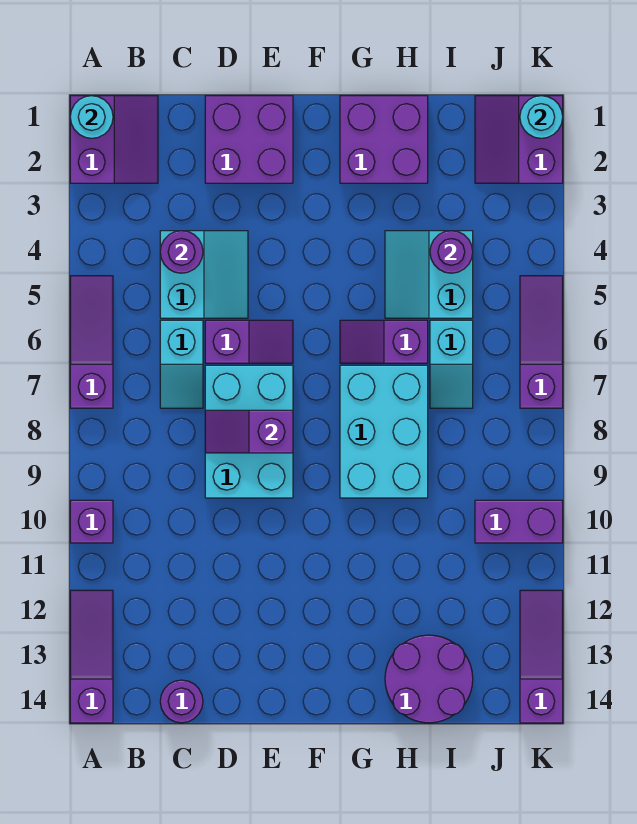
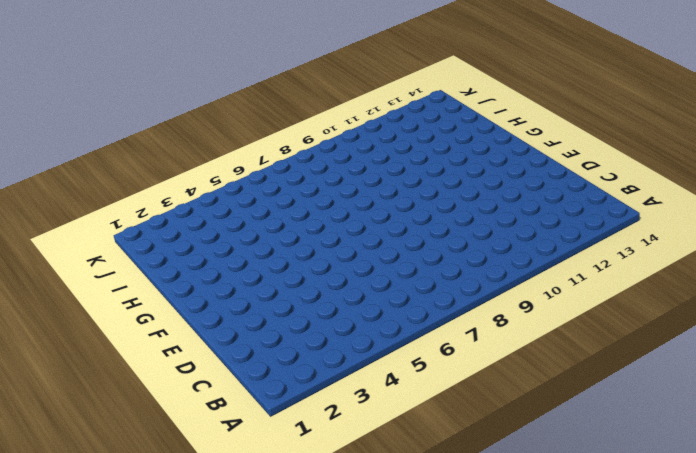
none -> purple slope A1:B2 level 1 top A
none -> purple slope A5:A7 level 1 top 7
none -> purple brick A10 level 1

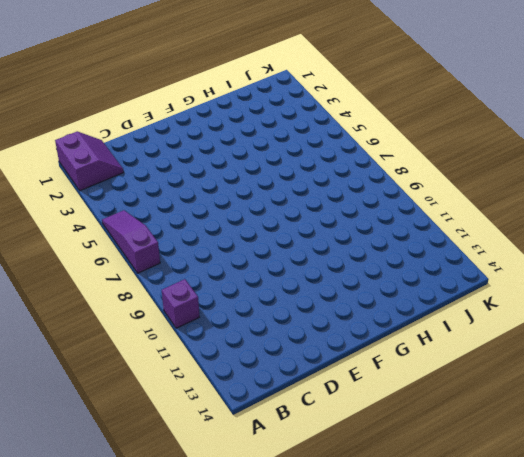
none -> purple slope A12:A14 level 1 top 14
none -> cyan slope C4:D5 level 1 top C
none -> cyan slope C6:C7 level 1 top 6

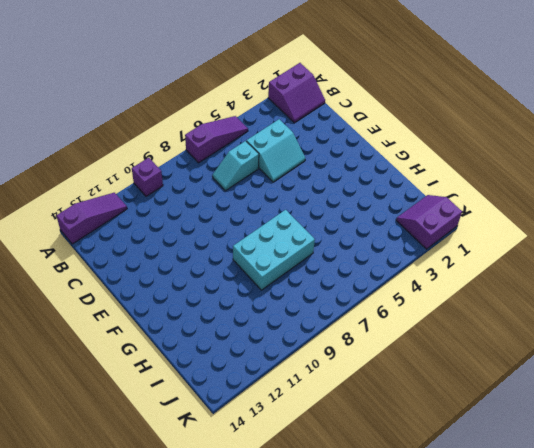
none -> purple round brick C14 level 1
none -> purple brick D1:E2 level 1
none -> purple slope D6:E6 level 1 top D

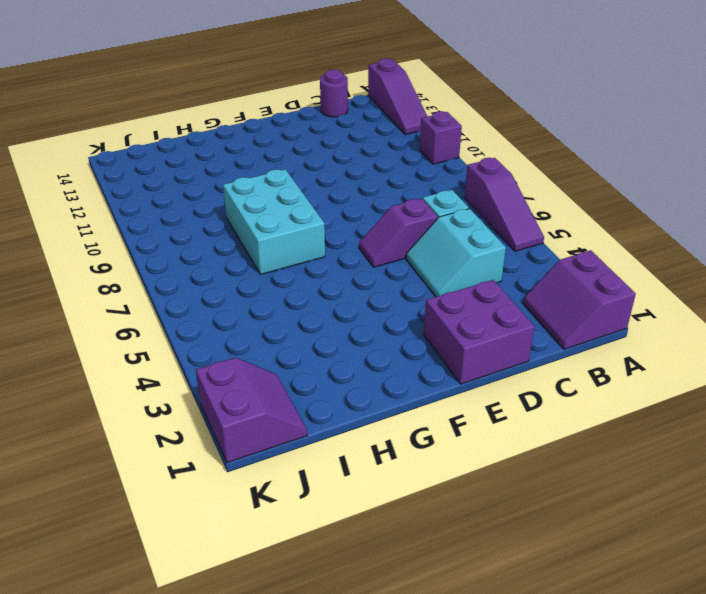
none -> cyan brick D7:E9 level 1
none -> purple brick G1:H2 level 1
none -> purple slope G6:H6 level 1 top H

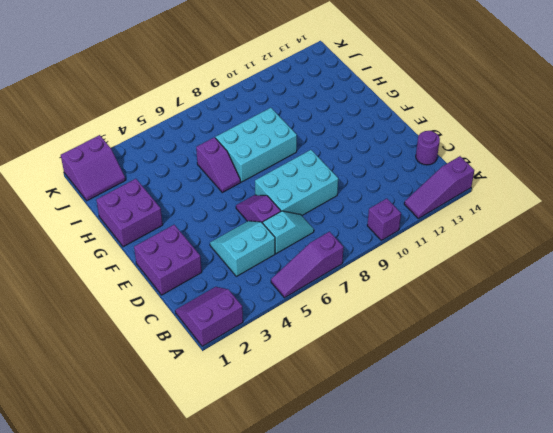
none -> cyan slope H4:I5 level 1 top I
none -> purple round brick H13:I14 level 1
none -> cyan slope I6:I7 level 1 top 6

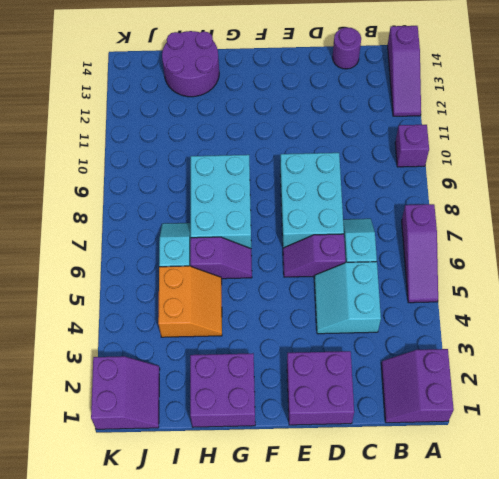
orange slope H4:I5 level 1 top I -> cyan slope H4:I5 level 1 top I
none -> purple brick J10:K10 level 1
none -> purple slope K5:K7 level 1 top 7
none -> purple slope K12:K14 level 1 top 14

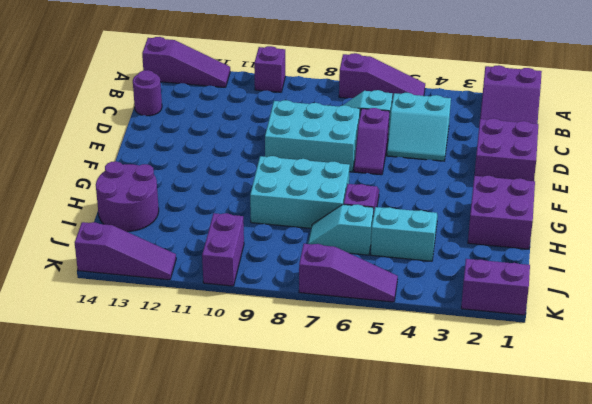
none -> cyan round brick A1 level 2
none -> purple round brick C4 level 2
none -> purple slope D8:E8 level 2 top E

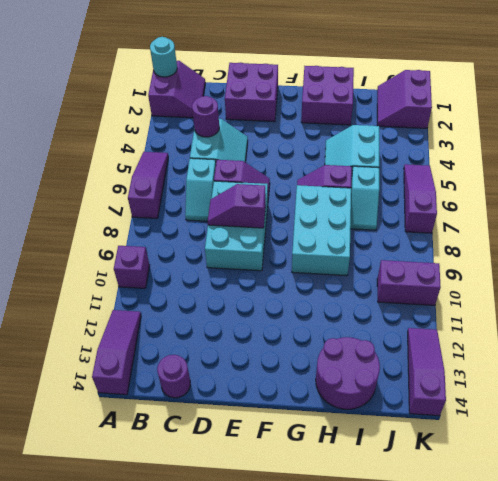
none -> purple round brick I4 level 2
none -> cyan round brick K1 level 2

